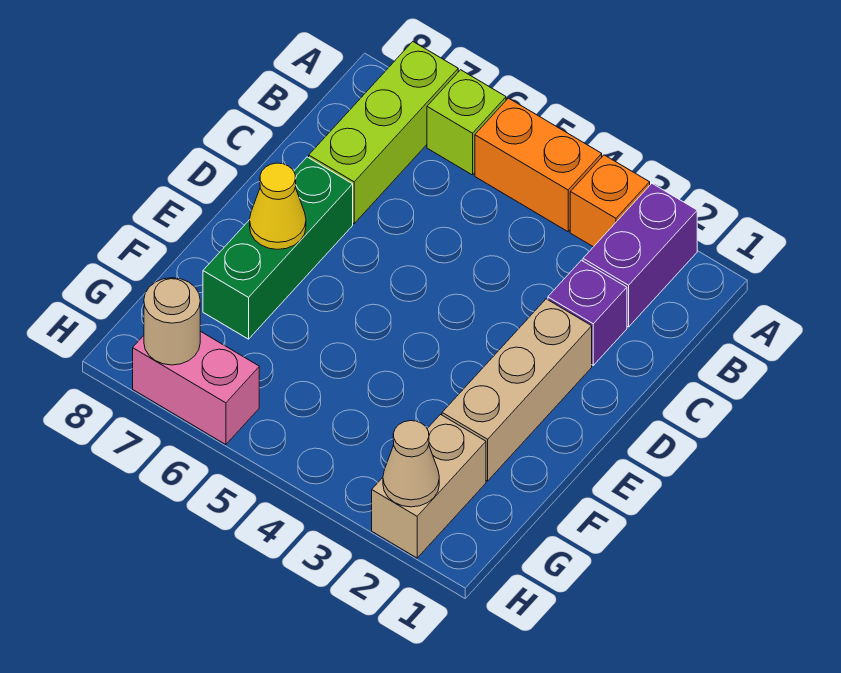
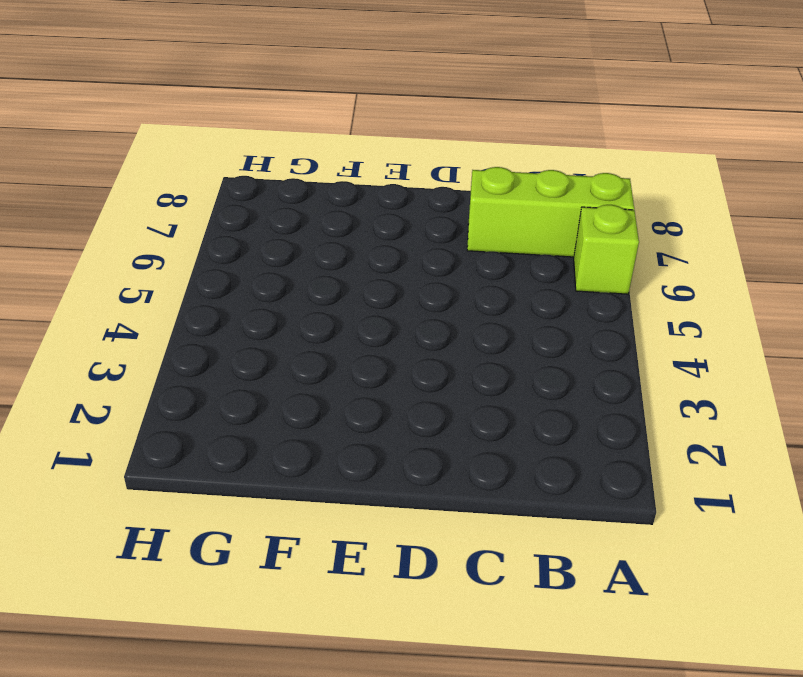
none -> purple brick A2:B2 level 1
none -> orange brick A3 level 1
none -> orange brick A4:A5 level 1

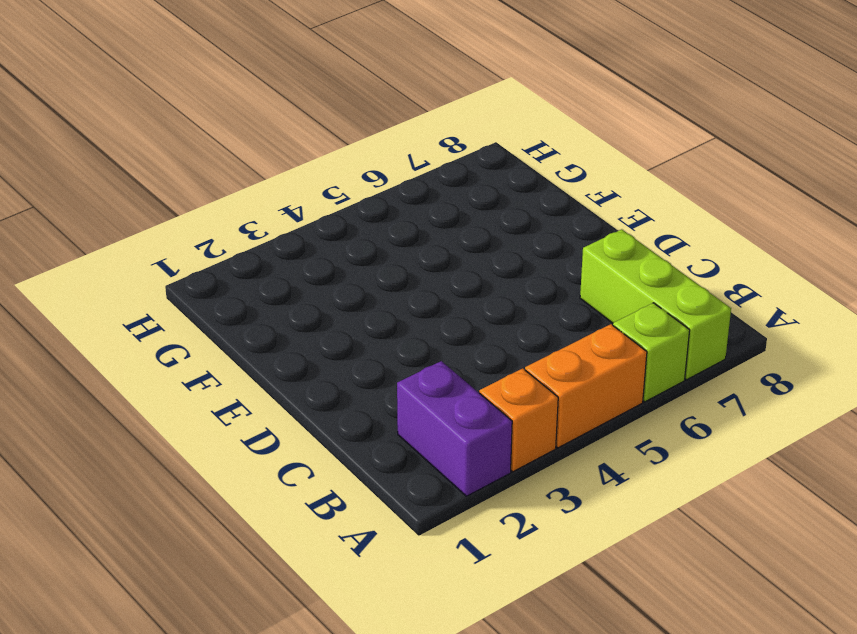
none -> purple brick C2 level 1
none -> tan brick D2:F2 level 1
none -> green brick D7:F7 level 1

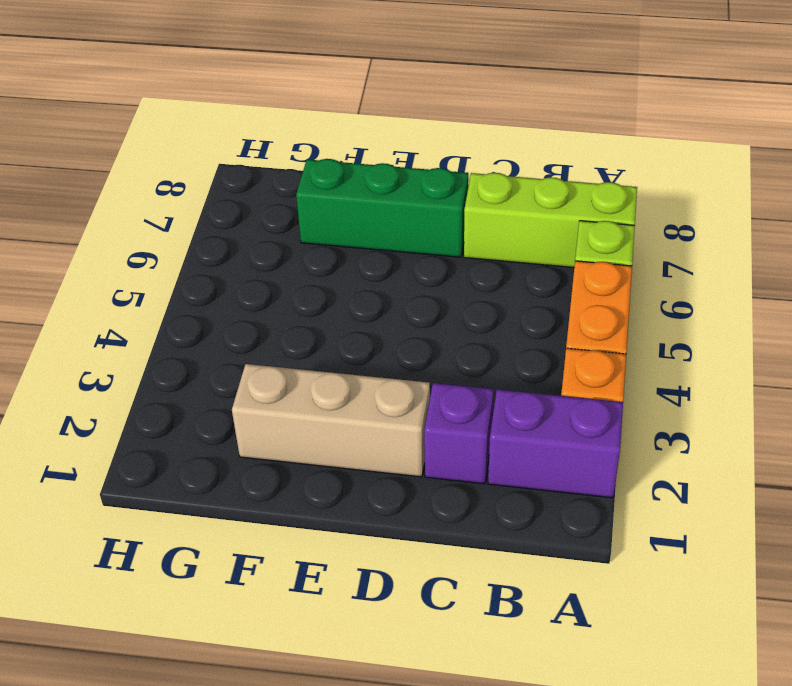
none -> tan brick G2:H2 level 1
none -> pink brick H6:H7 level 1
none -> yellow cone E7 level 2

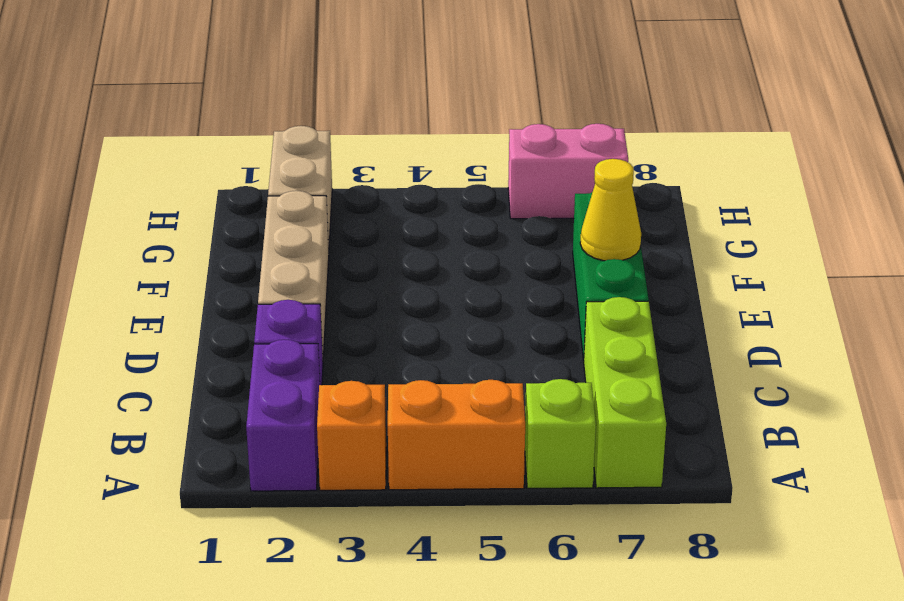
none -> tan cone H2 level 2
none -> tan round brick H7 level 2

